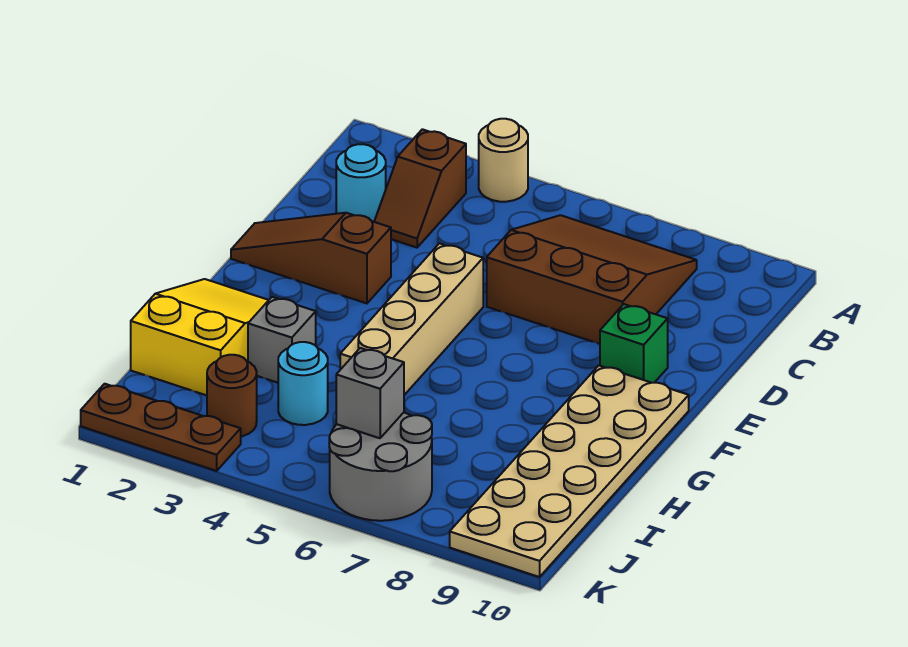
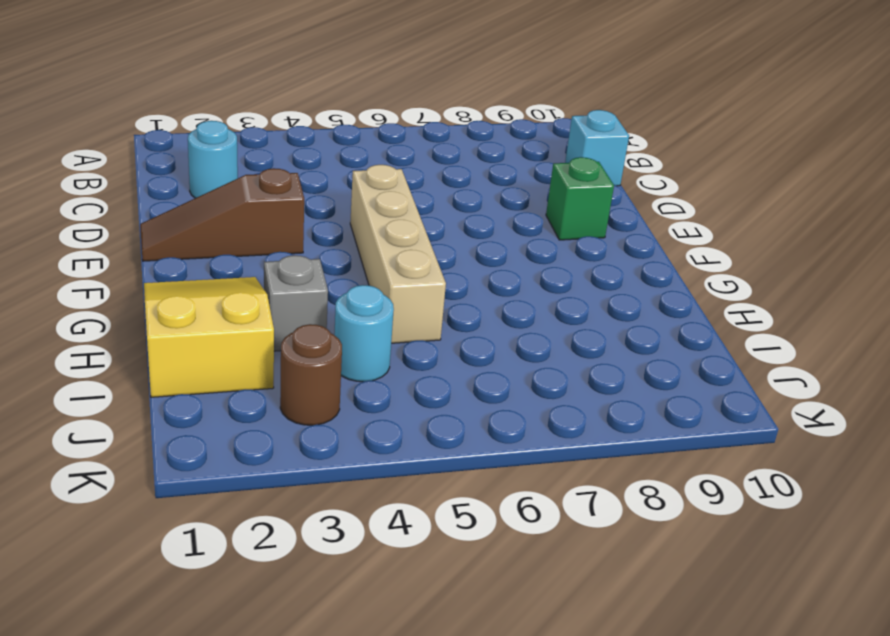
cyan brick C10 level 1 -> none
none -> tan round brick A4 level 1
none -> brown slope B3:C3 level 1 top B
none -> brown slope B6:D8 level 1 top D

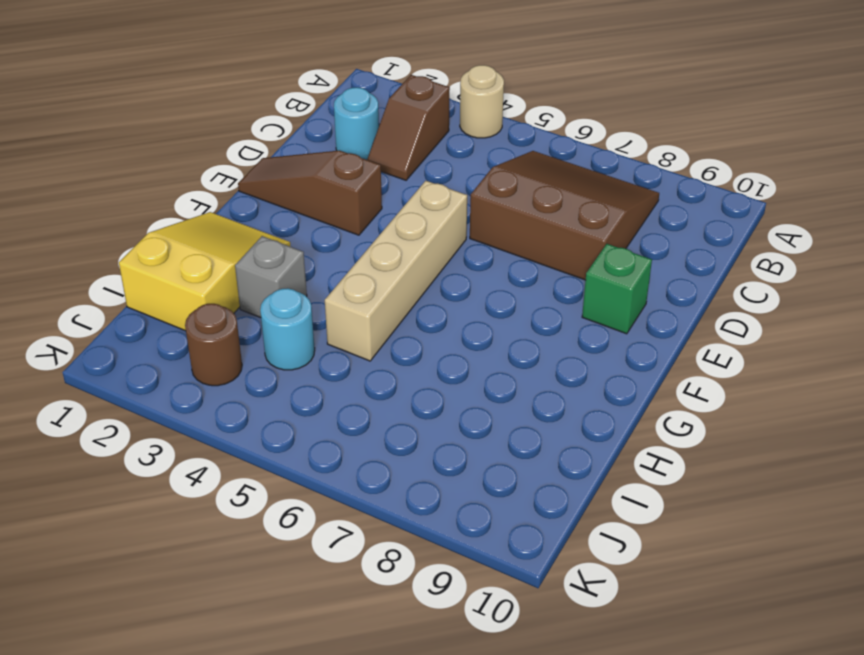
none -> tan plate F9:K10 level 1
none -> grey round brick J6:K7 level 1
none -> brown plate K1:K3 level 1

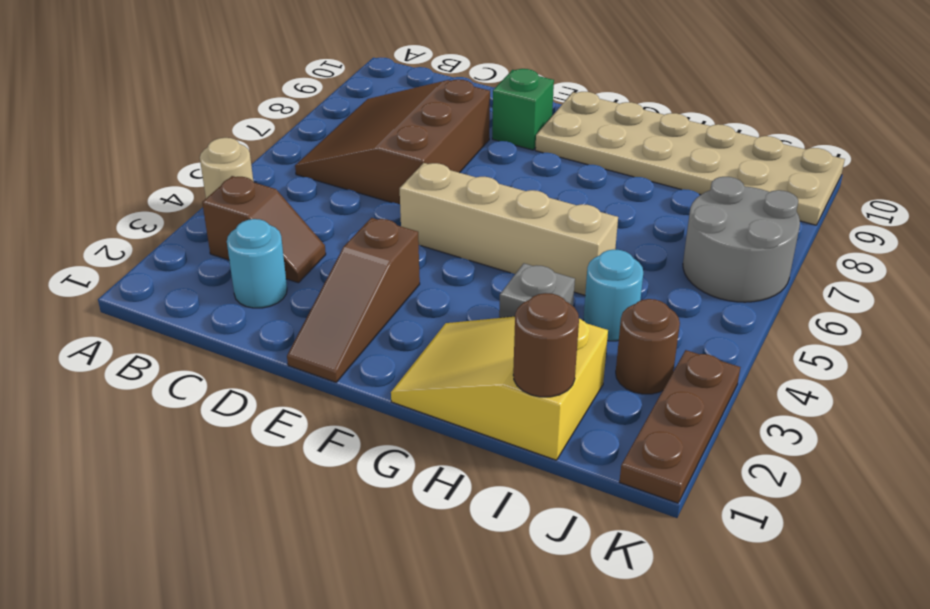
brown round brick I1 level 2 -> none
none -> grey brick J6 level 2

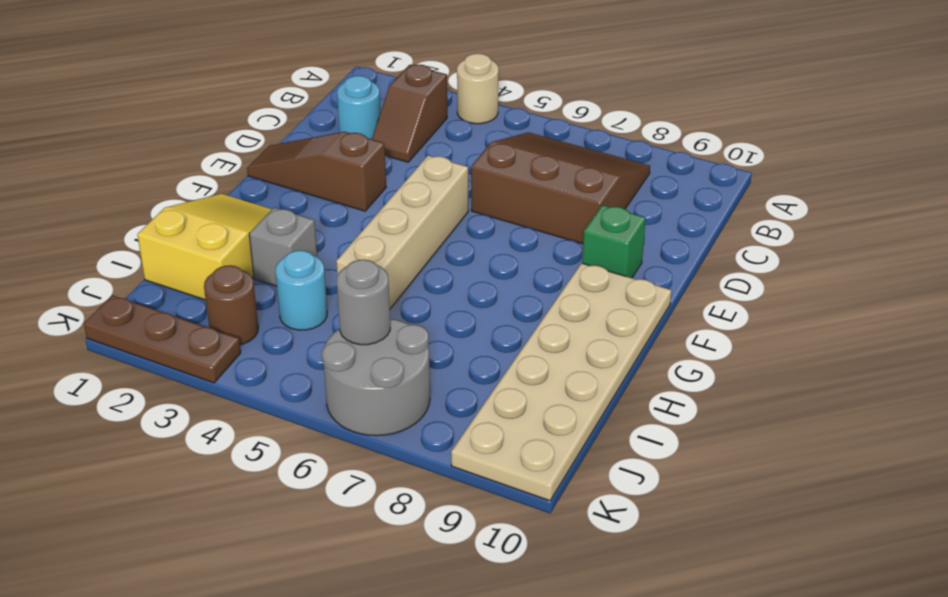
grey round brick J6 level 2 -> grey brick J6 level 2

